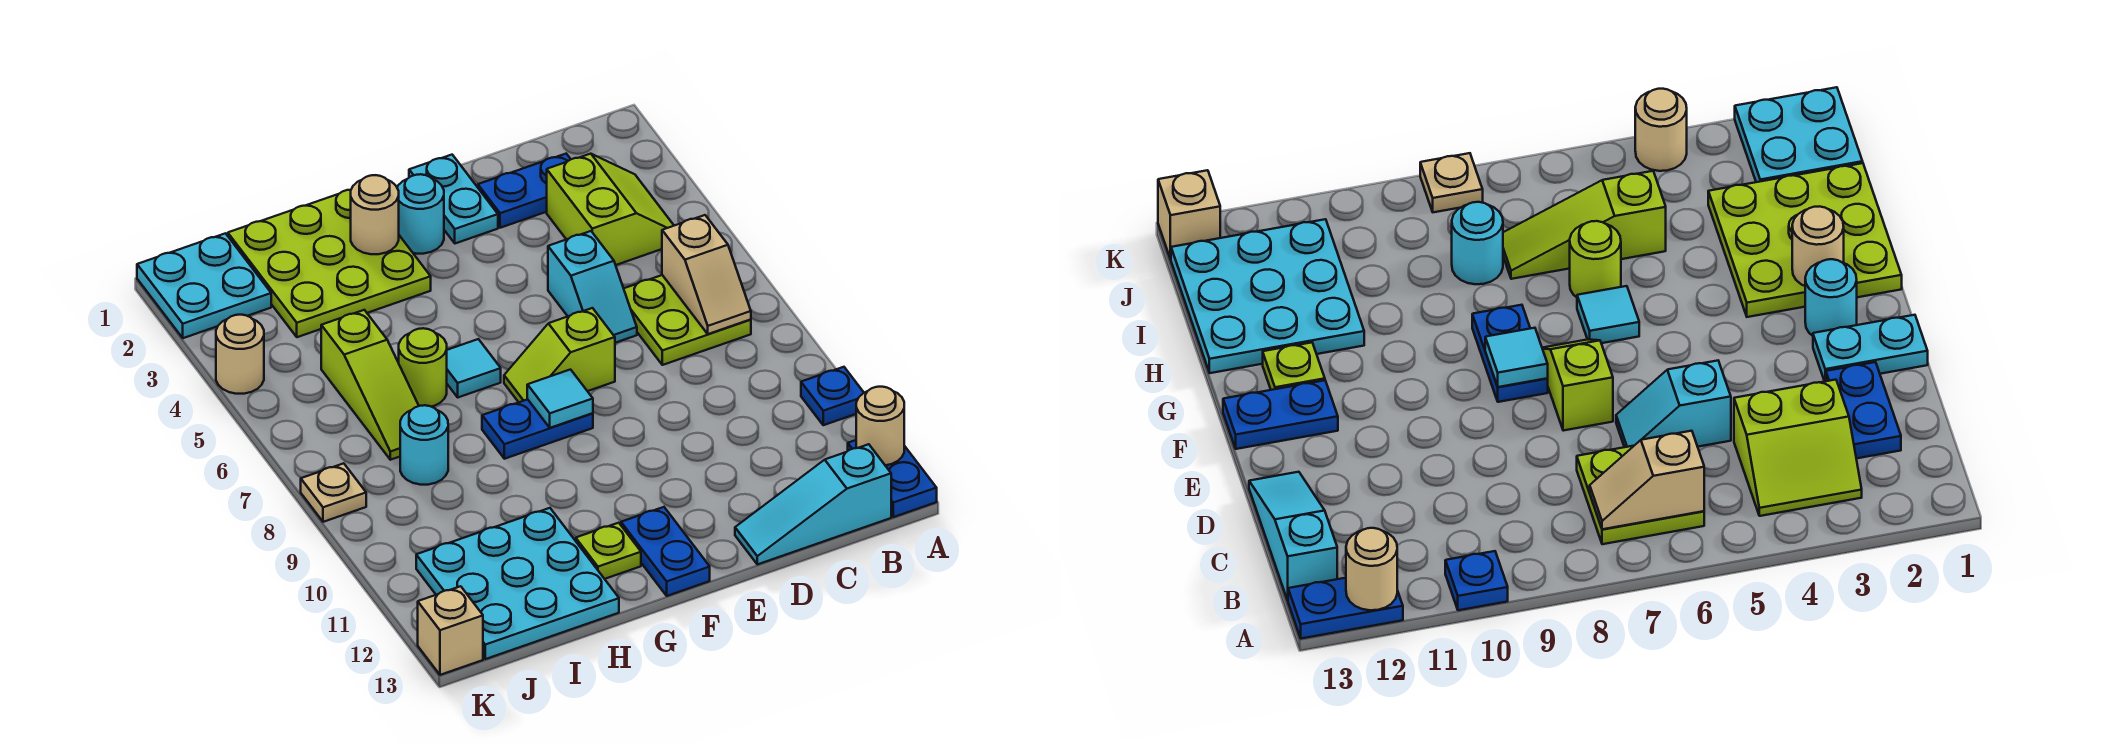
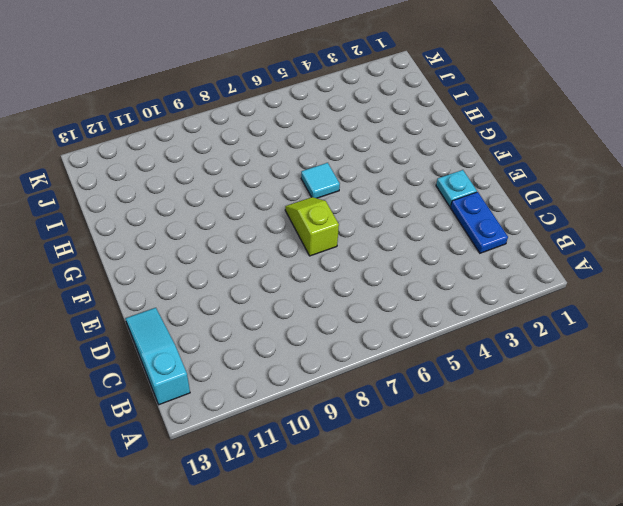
cyan plate E2 level 1 -> cyan plate E1:E2 level 1
none -> blue plate A10 level 1
none -> blue plate A12:A13 level 1
none -> lime slope B3:C4 level 1 top C

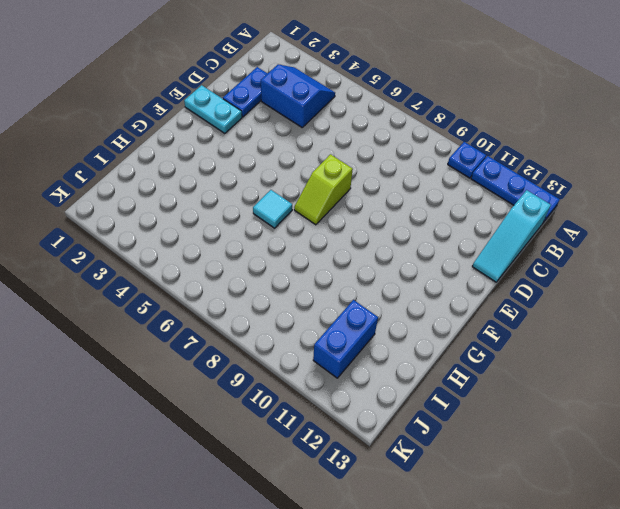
blue plate A11:A13 level 1 -> blue plate A12:A13 level 1
blue slope B3:C4 level 1 top C -> lime slope B3:C4 level 1 top C
blue brick I11:J11 level 1 -> cyan plate H11:J13 level 1
none -> lime plate B6:C7 level 1
none -> cyan slope D5:D6 level 1 top 5
none -> cyan round brick F2 level 1

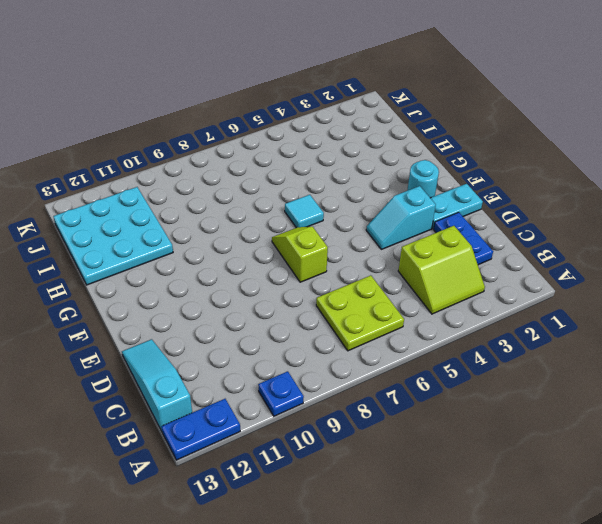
cyan slope E3:E4 level 1 top 3 -> cyan slope D5:D6 level 1 top 5
none -> blue plate F8:G8 level 1
none -> blue plate F12:F13 level 1
none -> lime plate G1:I3 level 1

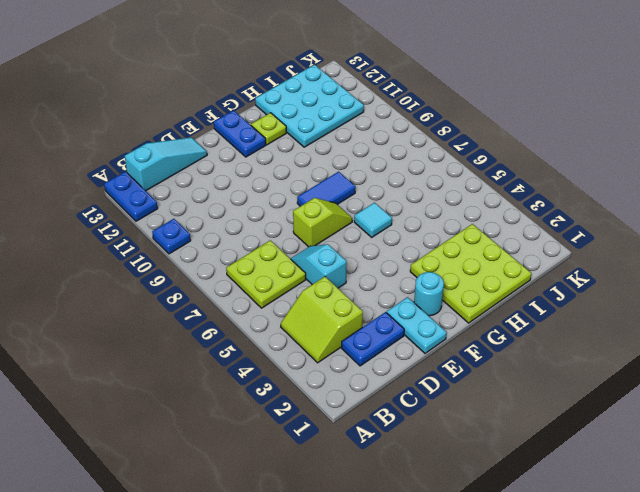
blue tile F8:G8 level 1 -> blue plate F8:G8 level 1
none -> lime round brick H6 level 1
none -> lime slope I5:I7 level 1 top 5
none -> cyan round brick I8 level 1

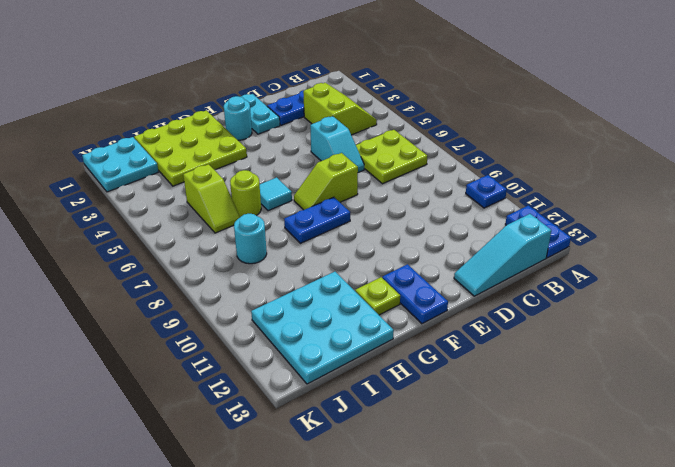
lime slope I5:I6 level 1 top 5 -> lime slope I5:I7 level 1 top 5
none -> tan round brick K4 level 1
none -> tan plate K8 level 1
none -> tan brick K13 level 1

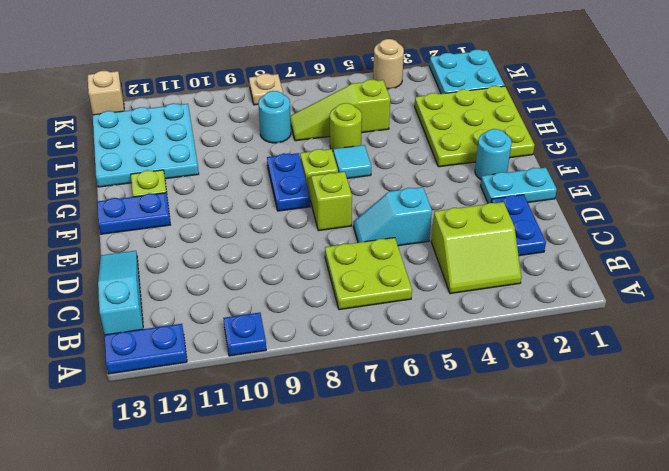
lime plate G7 level 1 -> none
none -> tan round brick A12 level 2
none -> tan slope B6:B7 level 2 top 6
none -> cyan tile F8 level 2

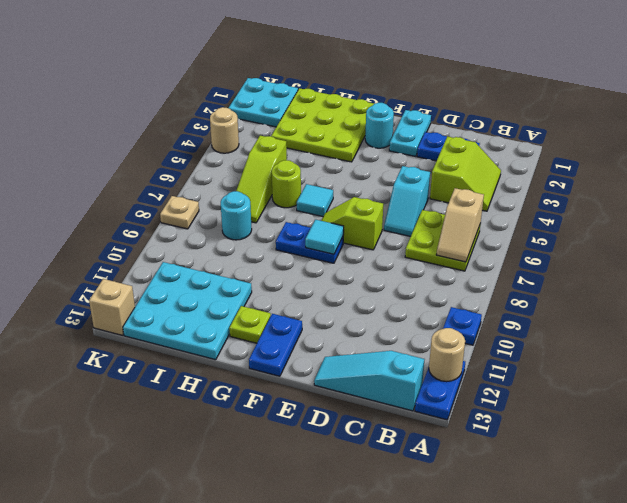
none -> tan round brick G2 level 2

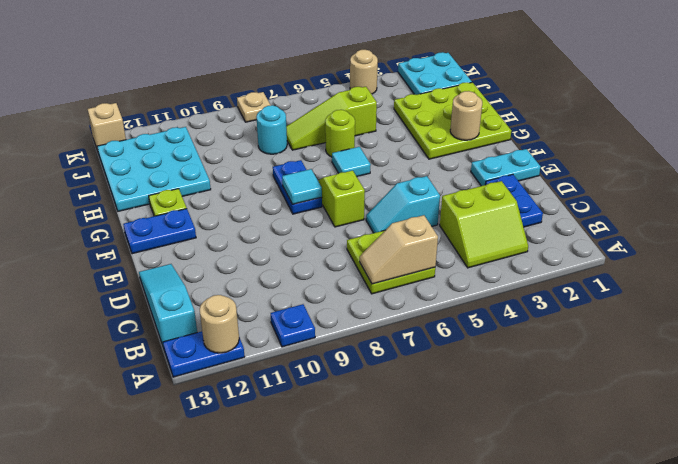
none -> cyan round brick F2 level 1

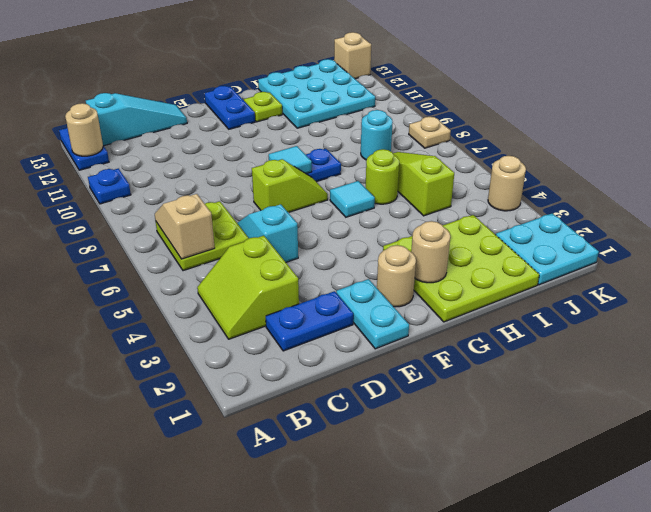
tan round brick F2 level 1 -> cyan round brick F2 level 1

